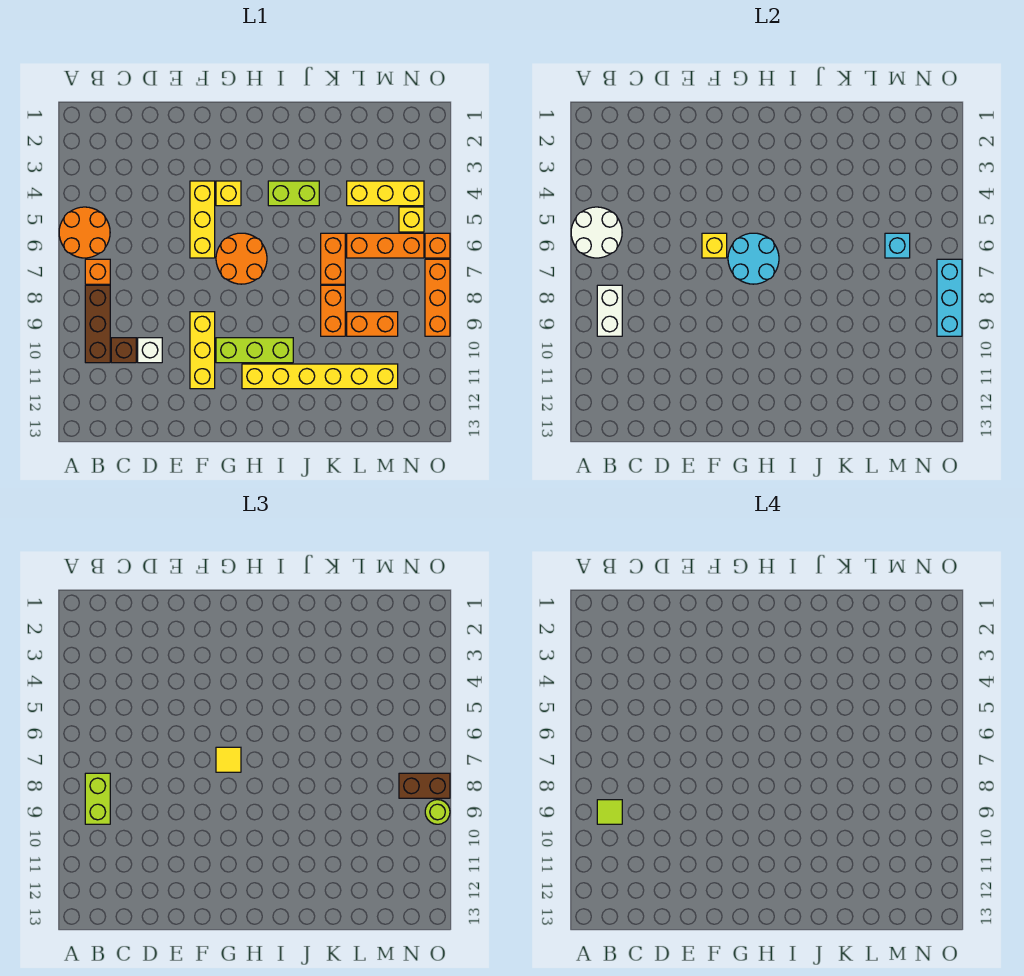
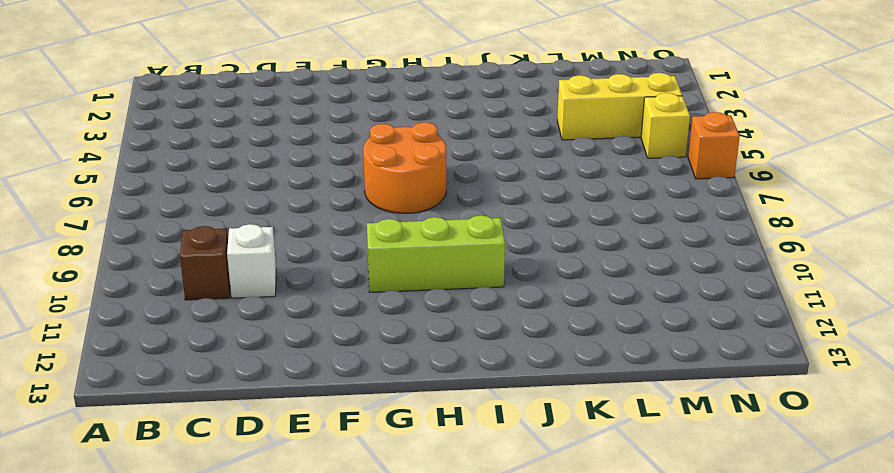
none -> orange round brick A5:B6 level 1
none -> orange brick B7 level 1
none -> brown brick B8:B10 level 1
none -> yellow brick F4:F6 level 1

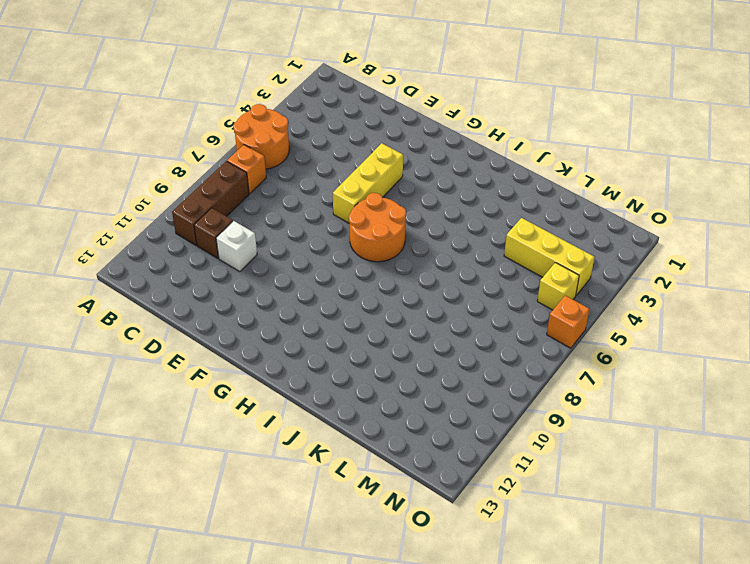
none -> yellow brick F9:F11 level 1
none -> yellow brick G4 level 1
none -> lime brick G10:I10 level 1
none -> yellow brick H11:M11 level 1

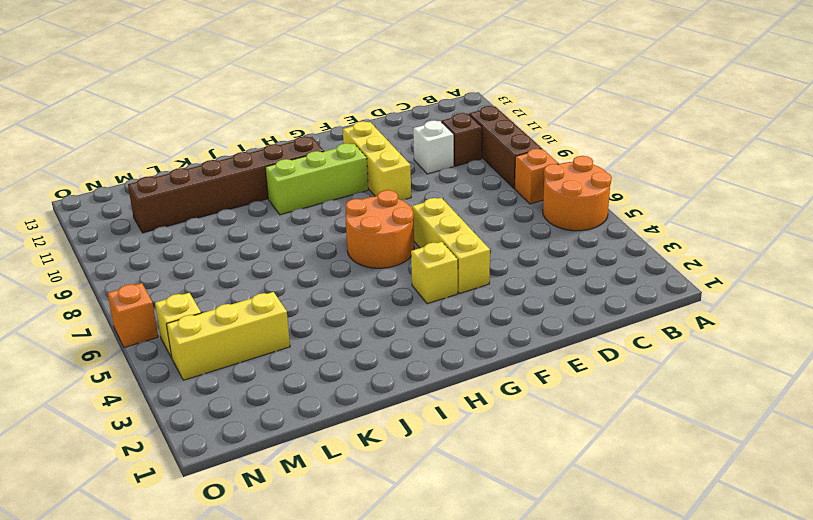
brown brick H11:M11 level 1 -> yellow brick H11:M11 level 1
none -> lime brick I4:J4 level 1
none -> orange brick K6:K7 level 1
none -> orange brick K8:K9 level 1
none -> orange brick L6:N6 level 1

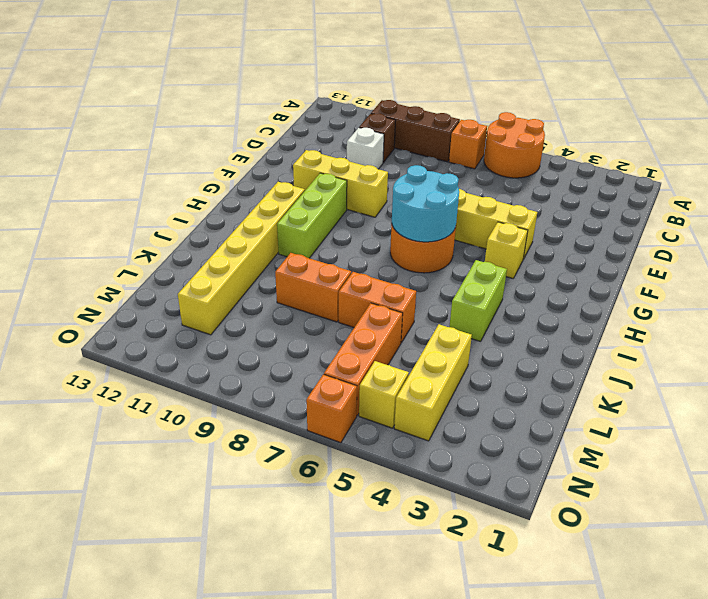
none -> orange brick L9:M9 level 1
none -> orange brick O7:O9 level 1
none -> white round brick A5:B6 level 2
none -> white brick B8:B9 level 2

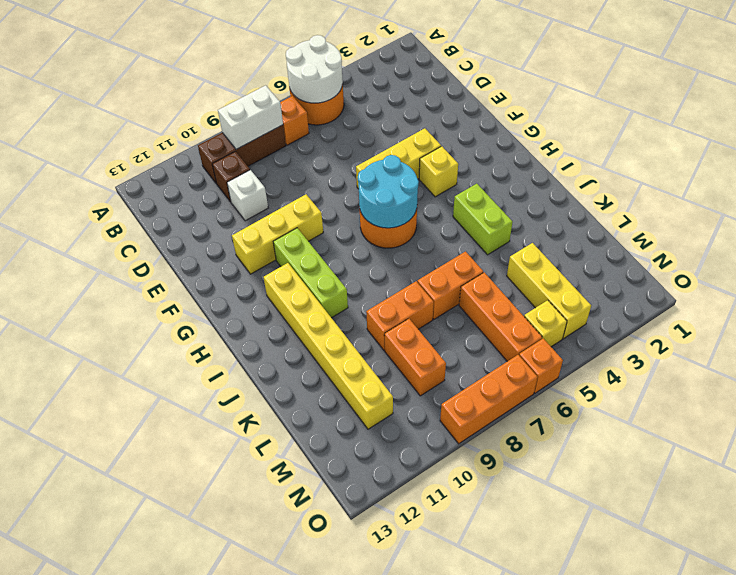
none -> yellow brick F6 level 2
none -> cyan brick M6 level 2
none -> cyan brick O7:O9 level 2
none -> lime brick B8:B9 level 3

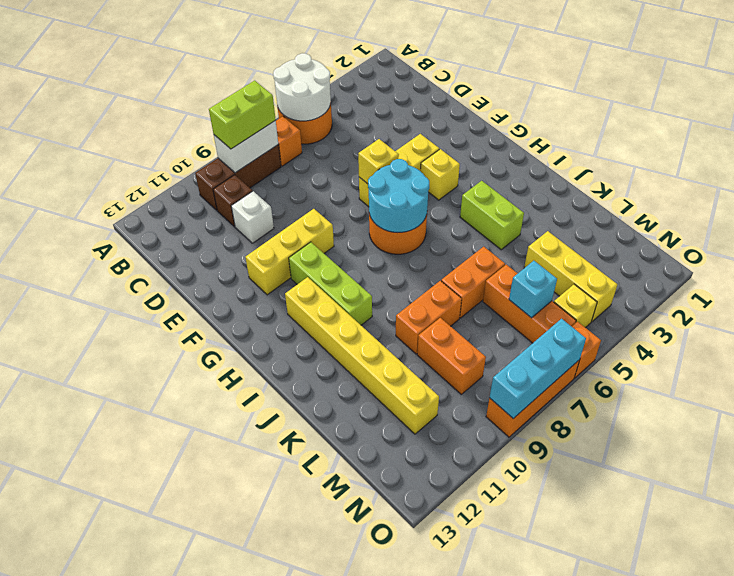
none -> yellow tile G7 level 3
none -> brown brick N8:O8 level 3
none -> lime round brick O9 level 3
none -> lime tile B9 level 4

